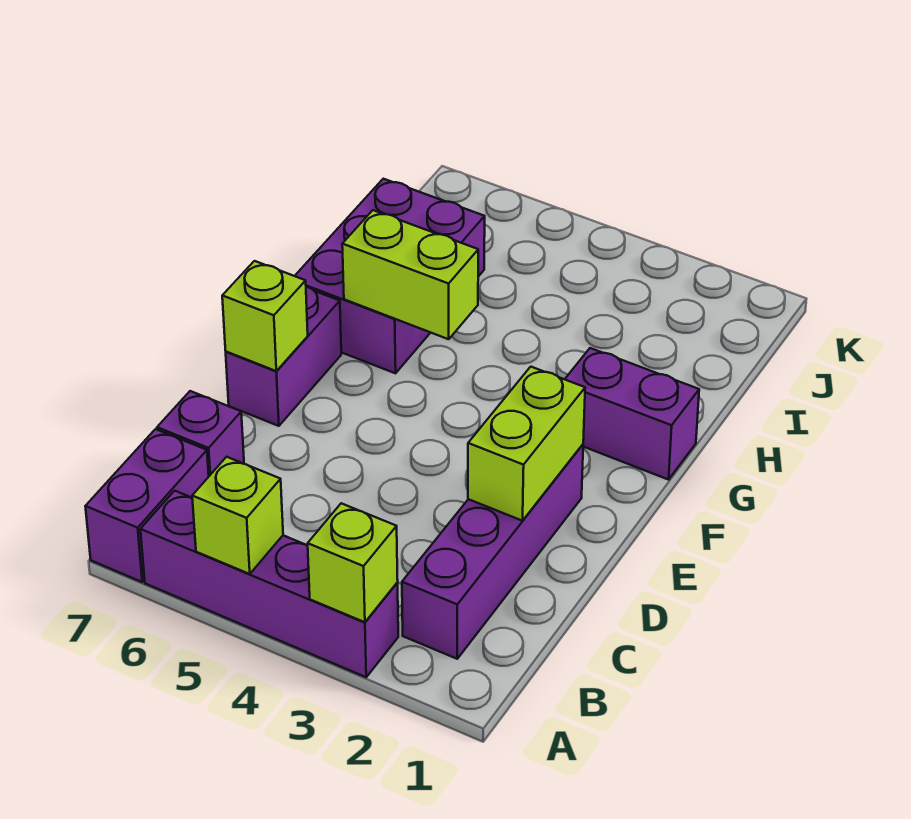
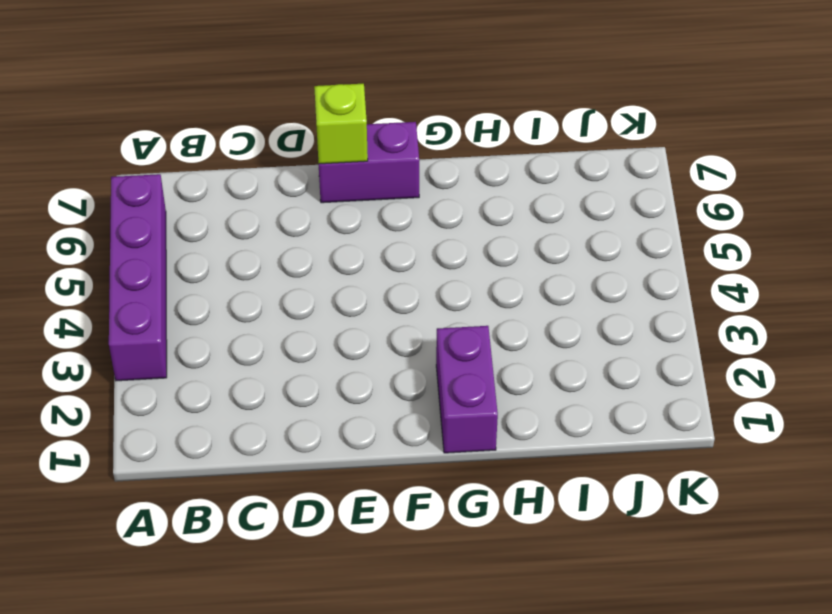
none -> purple brick A7:B7 level 1
none -> purple brick B2:E2 level 1
none -> purple brick C7 level 1

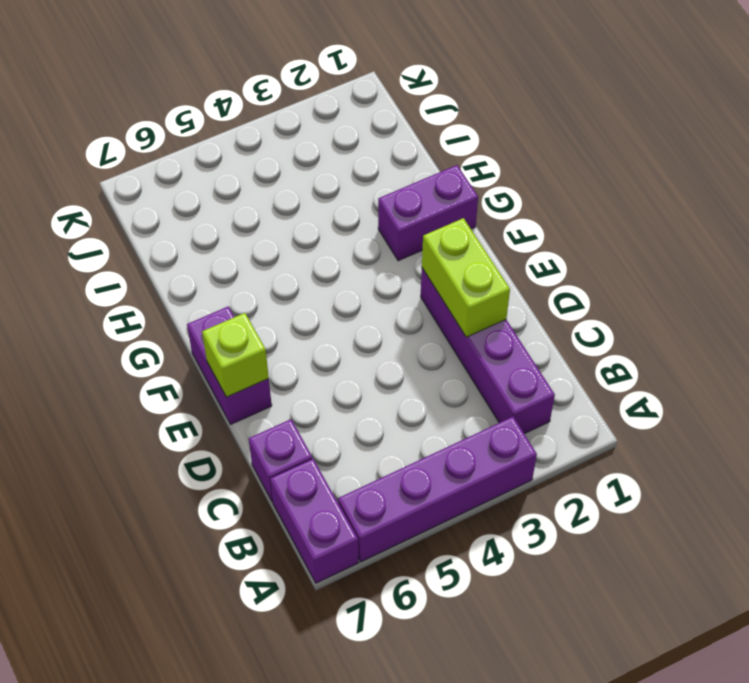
none -> purple brick G6:I7 level 1
none -> lime brick A3 level 2
none -> lime brick A5 level 2

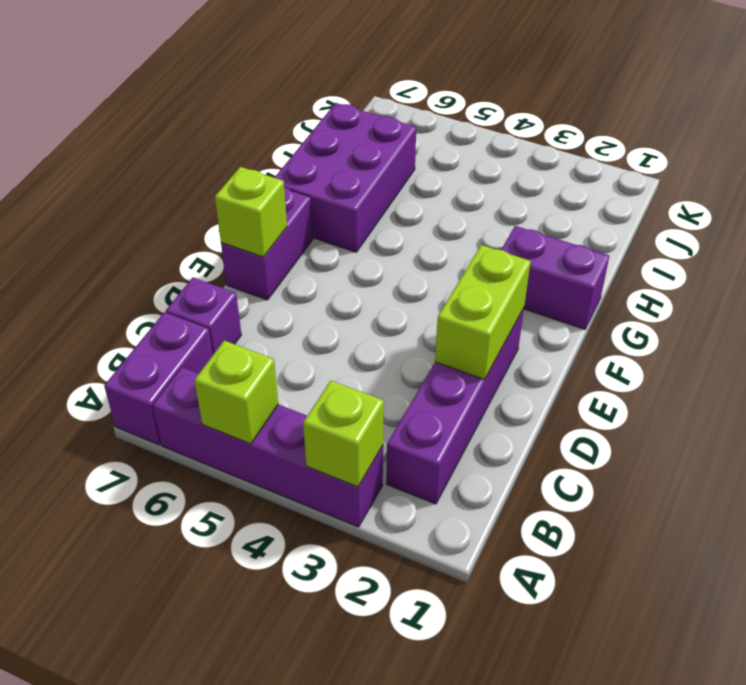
none -> lime brick G5:G6 level 2

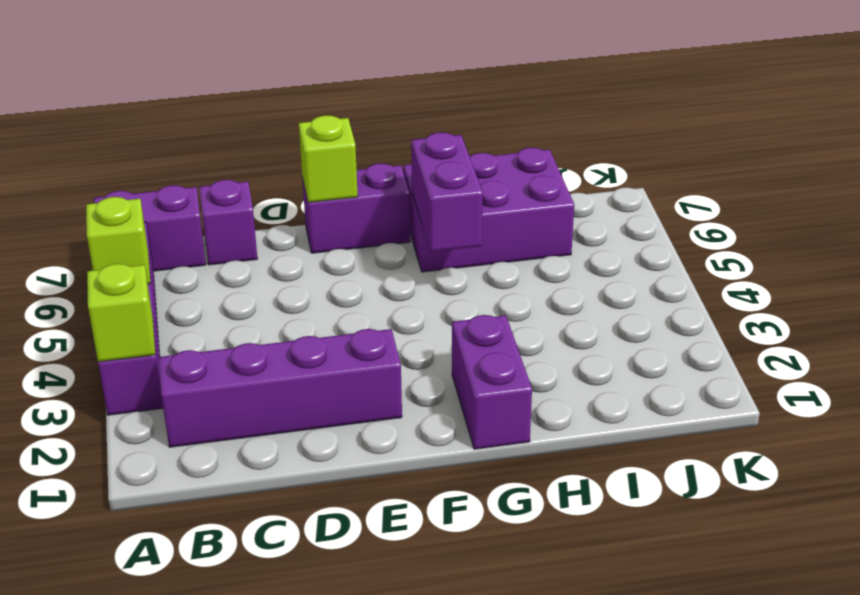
purple brick G5:G6 level 2 -> lime brick G5:G6 level 2
none -> lime brick D2:E2 level 2

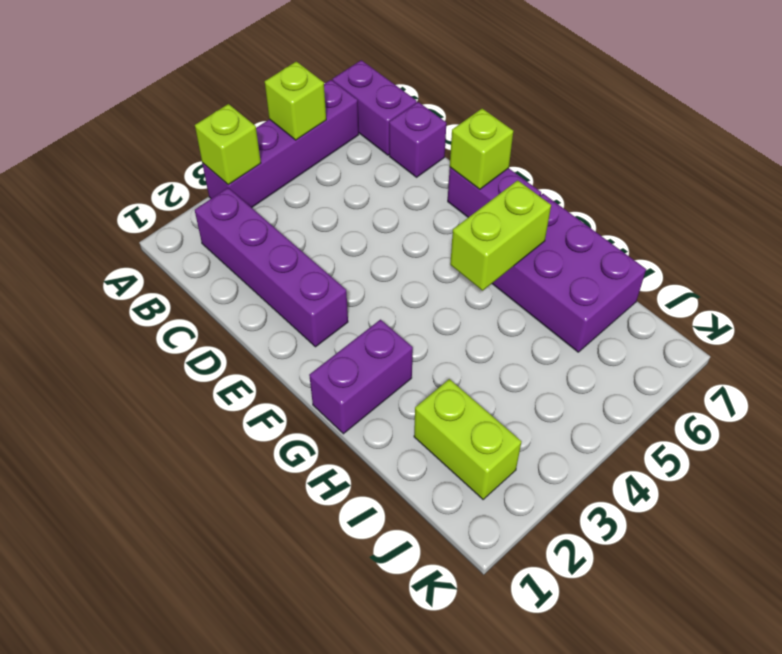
lime brick I2:J2 level 1 -> lime brick D2:E2 level 2

